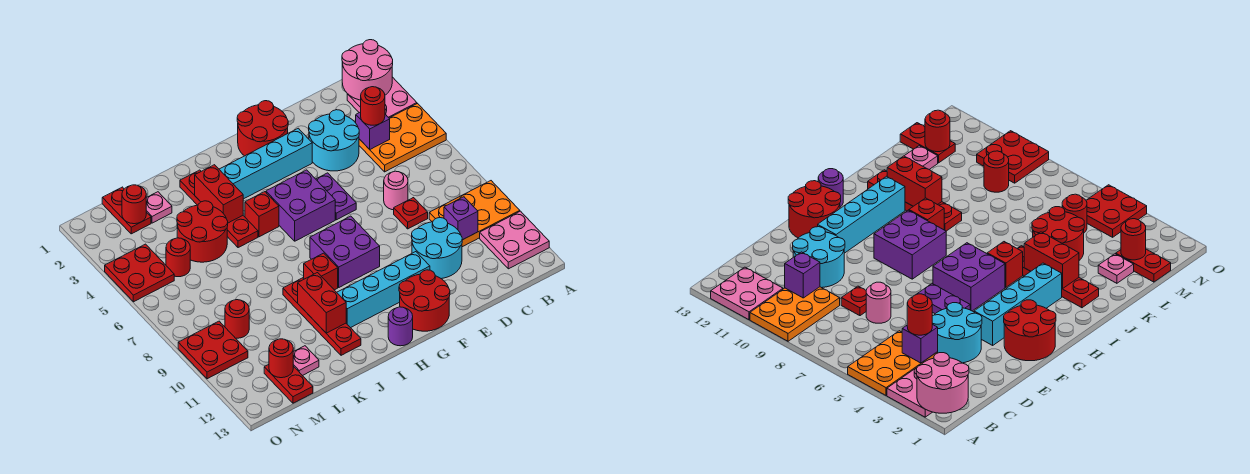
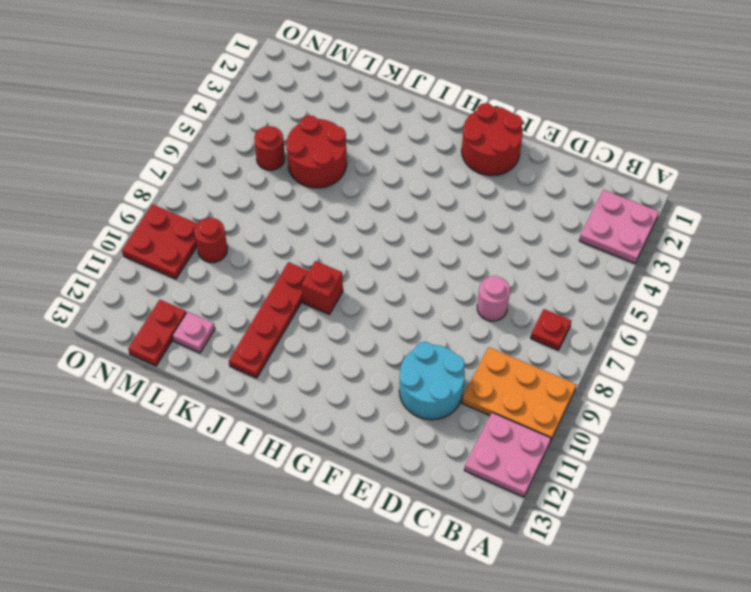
red plate B7 level 1 -> red plate D8 level 1
none -> orange plate A4:C5 level 1
none -> cyan round brick D3:E4 level 1
none -> cyan brick F3:I3 level 1
none -> purple plate F5:F6 level 1

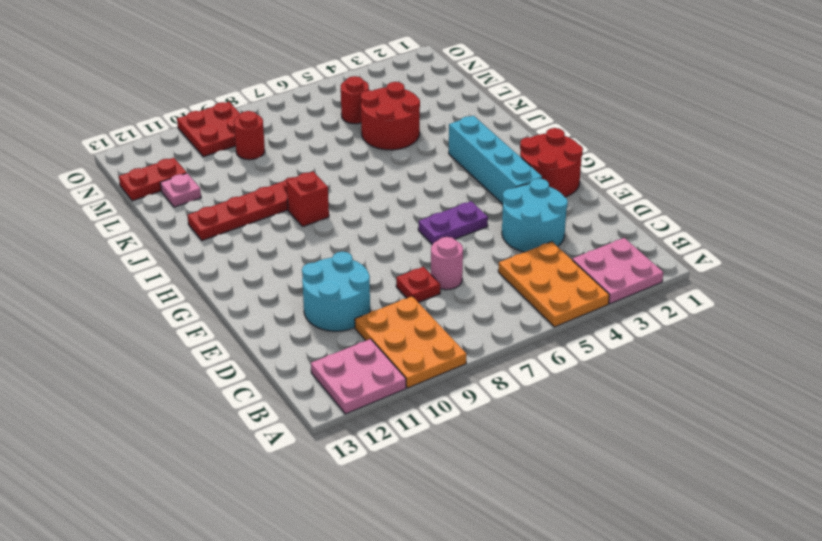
none -> cyan brick F11:I11 level 1
none -> red round brick F12:G13 level 1
none -> purple brick G5:H6 level 1
none -> purple brick G8:H9 level 1

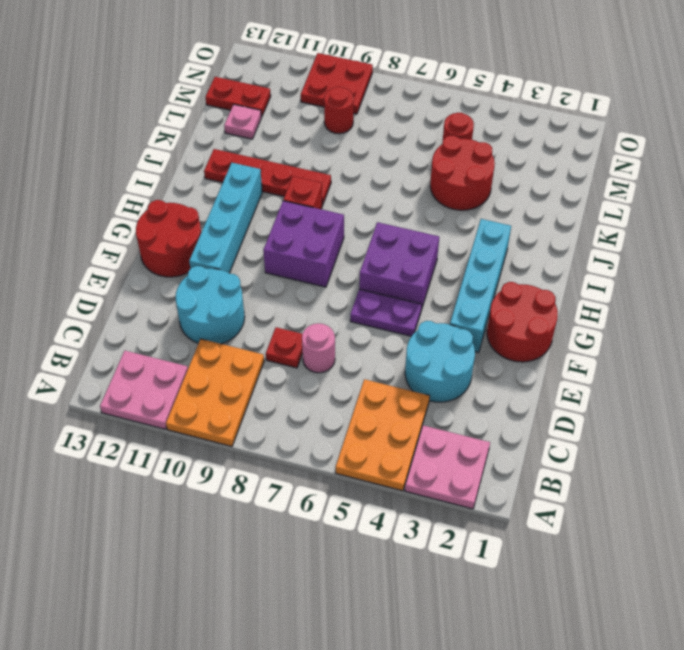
none -> purple round brick H13 level 1
none -> red brick I5 level 1
none -> red plate J2:J5 level 1
none -> pink plate L2 level 1

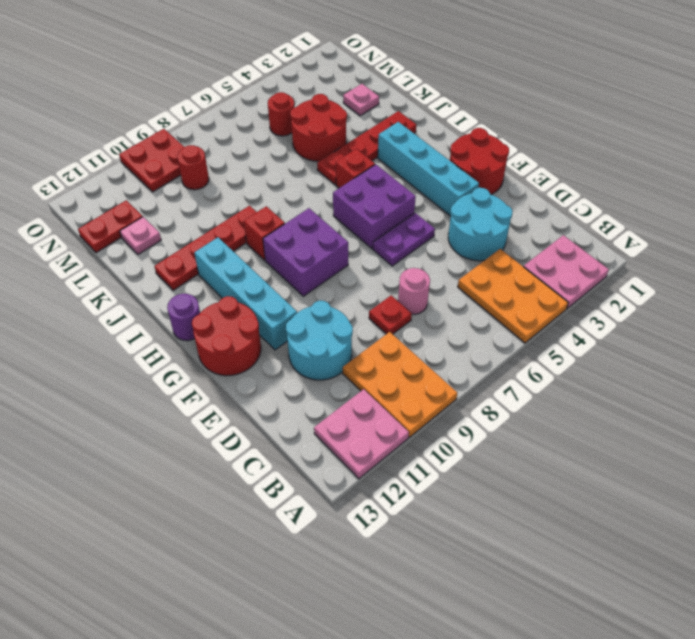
none -> red plate M1:M2 level 1
none -> red plate N4:O5 level 1
none -> pink round brick A1:B2 level 2
none -> purple brick C4 level 2

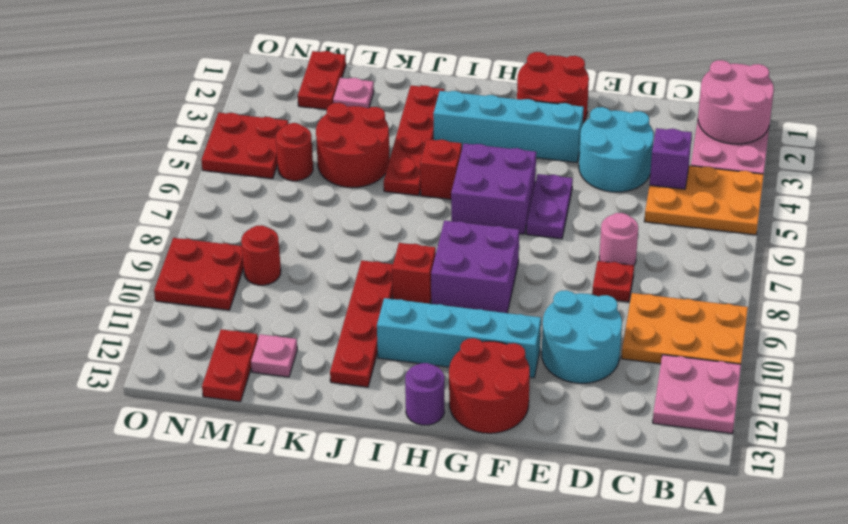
none -> purple brick C10 level 2
none -> red brick J3:J4 level 2
none -> red brick J10:J11 level 2
none -> red round brick M2 level 2

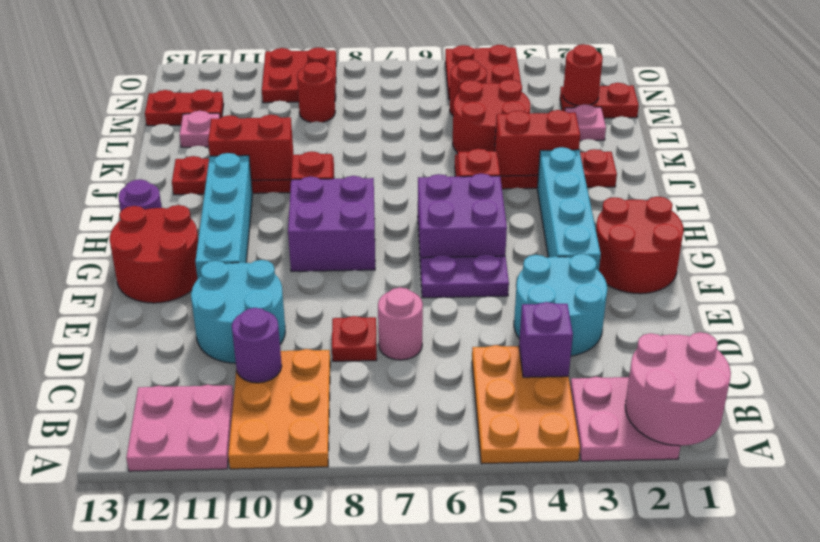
purple round brick C10 level 2 -> purple brick C10 level 2
none -> red round brick M12 level 2
none -> red round brick C4 level 3

